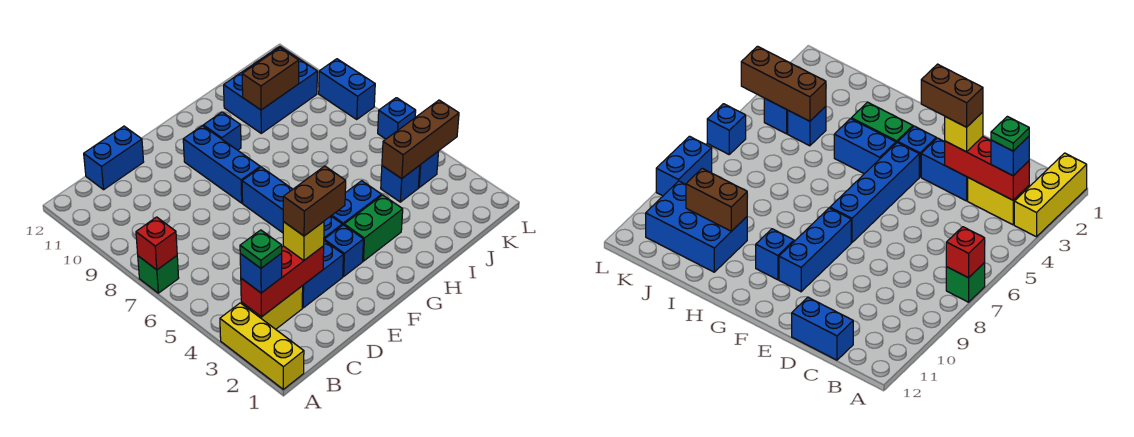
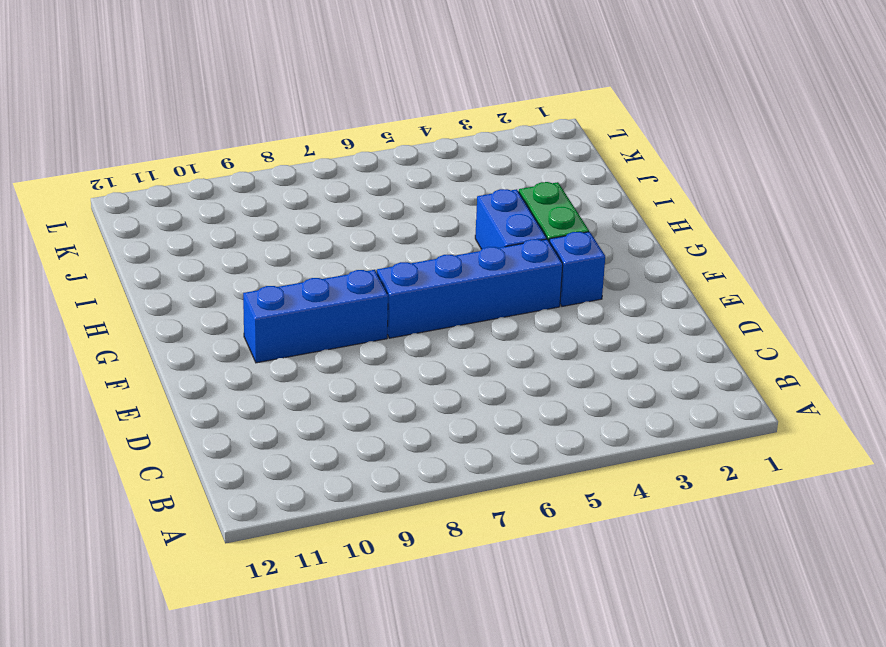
none -> yellow brick A1:A3 level 1
none -> green brick A7 level 1
none -> yellow brick B3:C3 level 1

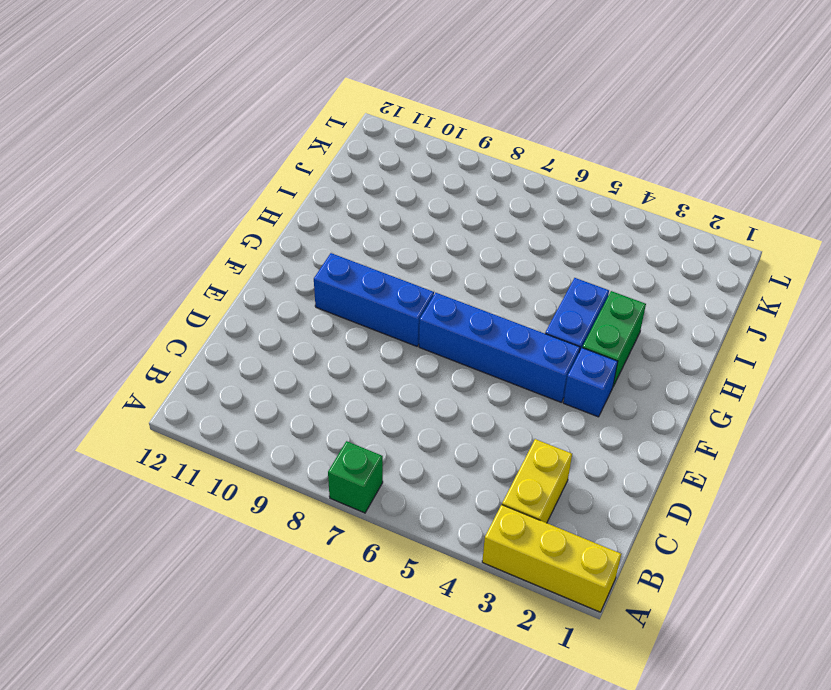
none -> blue brick C12:D12 level 1
none -> blue brick D3:E3 level 1
none -> blue brick G10 level 1

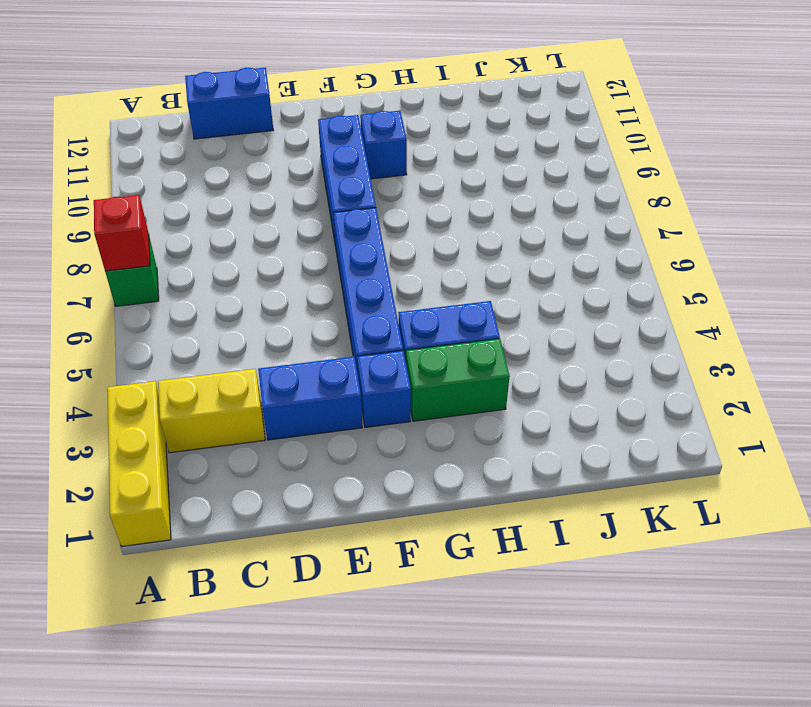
none -> blue brick I10:K11 level 1
none -> blue brick J4 level 1
none -> blue brick K4 level 1

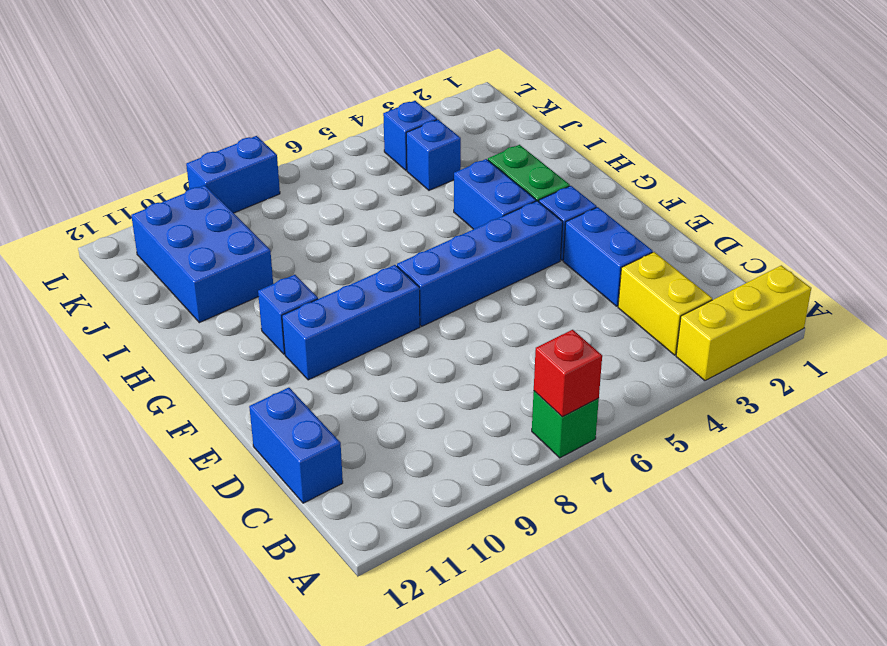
none -> blue brick L6 level 1
none -> red brick B3:D3 level 2
none -> brown brick I10:J10 level 2

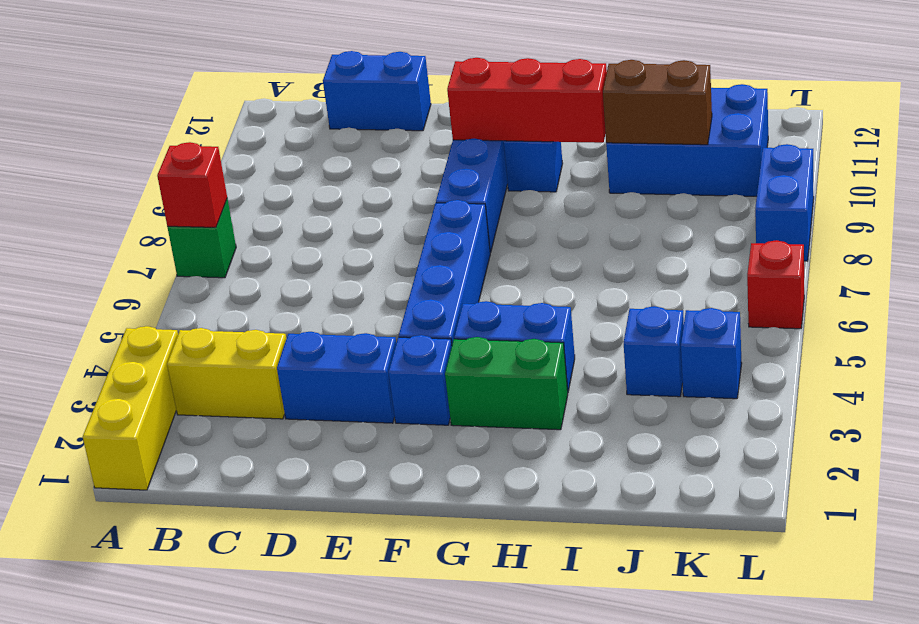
red brick F10:H10 level 2 -> red brick B3:D3 level 2
red brick L6 level 1 -> blue brick L6 level 1
none -> brown brick J4:L4 level 2
none -> blue brick B3 level 3
none -> yellow brick D3 level 3

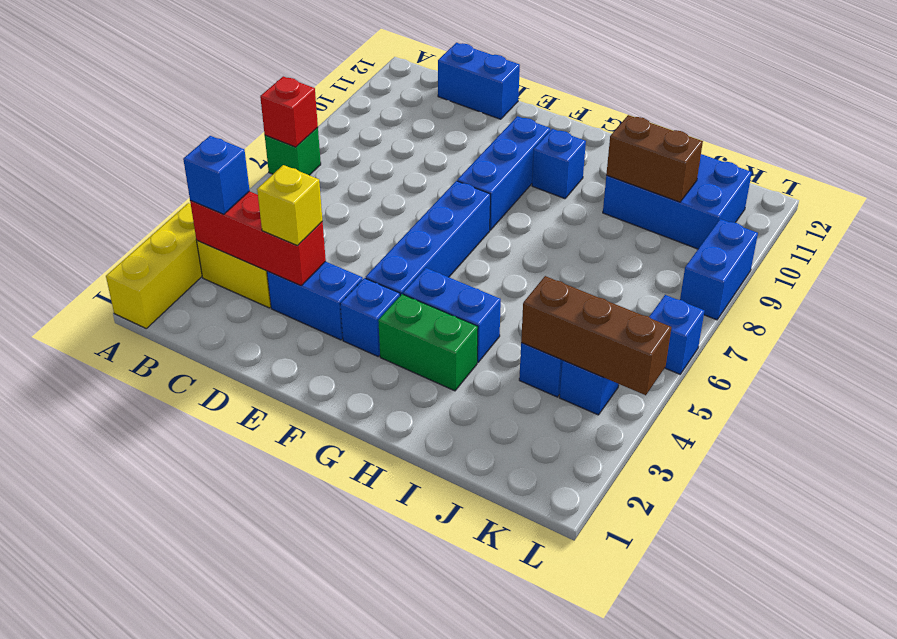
none -> green plate B3 level 4
none -> brown brick D3:E3 level 4

